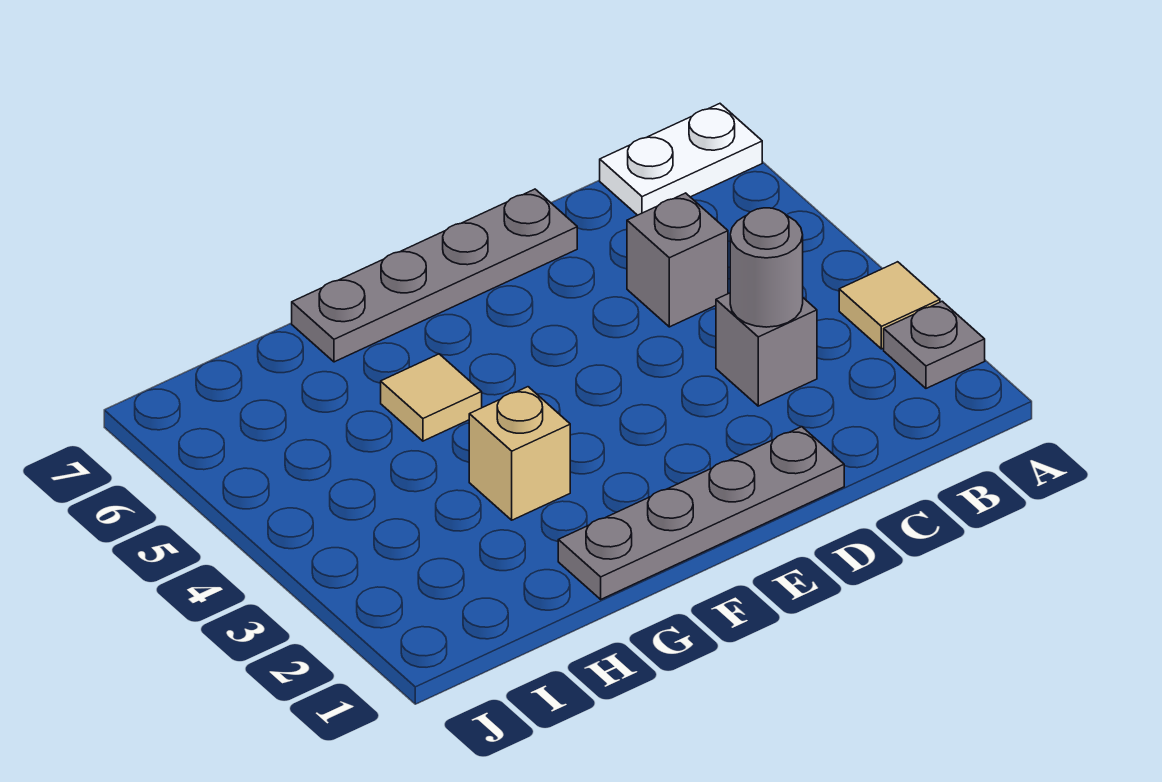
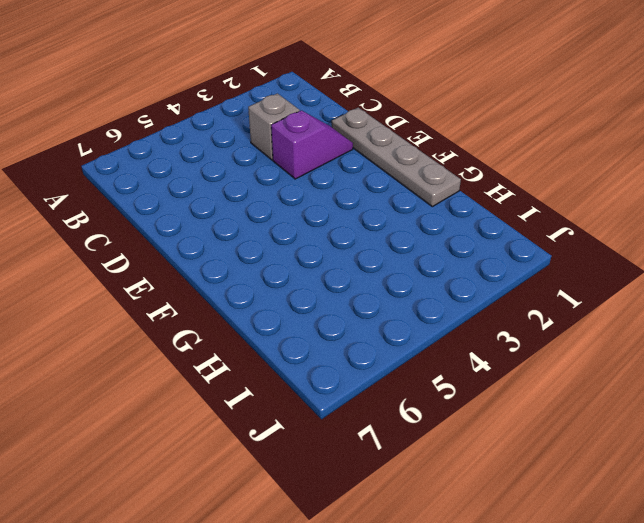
purple slope D2:D3 level 1 top 3 -> none
none -> grey plate A2 level 1
none -> tan tile A3 level 1

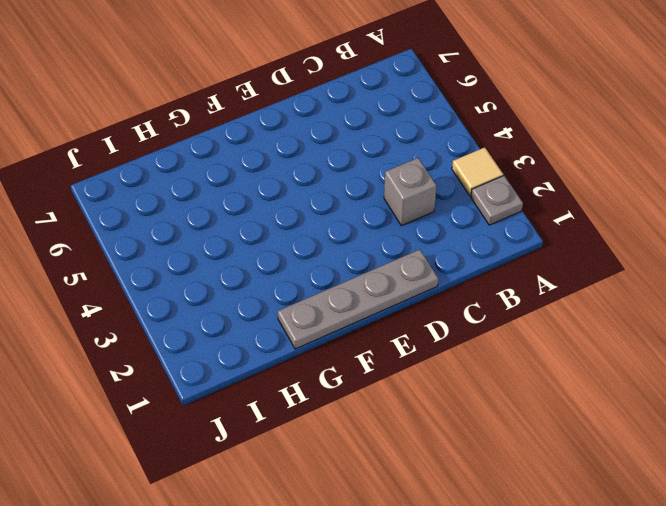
none -> white plate A7:B7 level 1
none -> grey brick C5 level 1

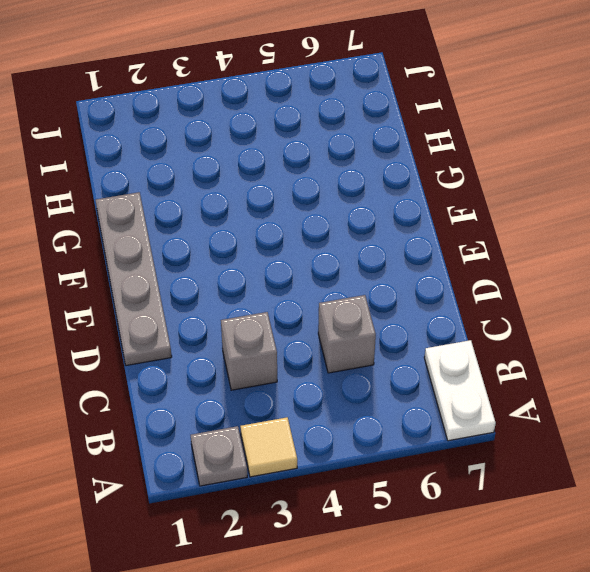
none -> grey plate D7:G7 level 1
none -> tan brick G3 level 1

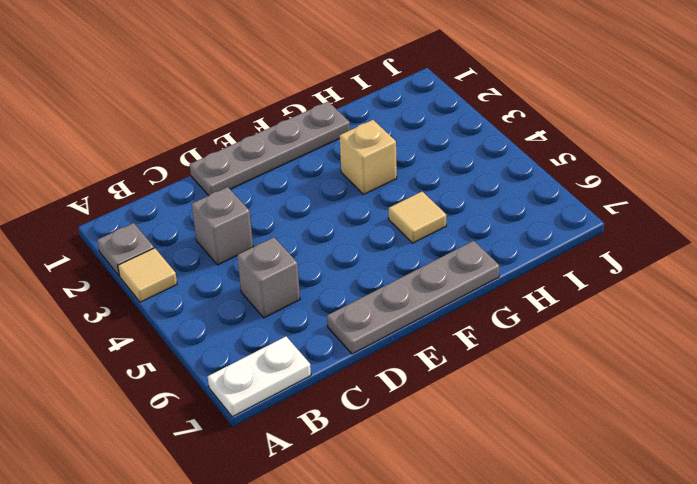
none -> grey round brick C3 level 2

